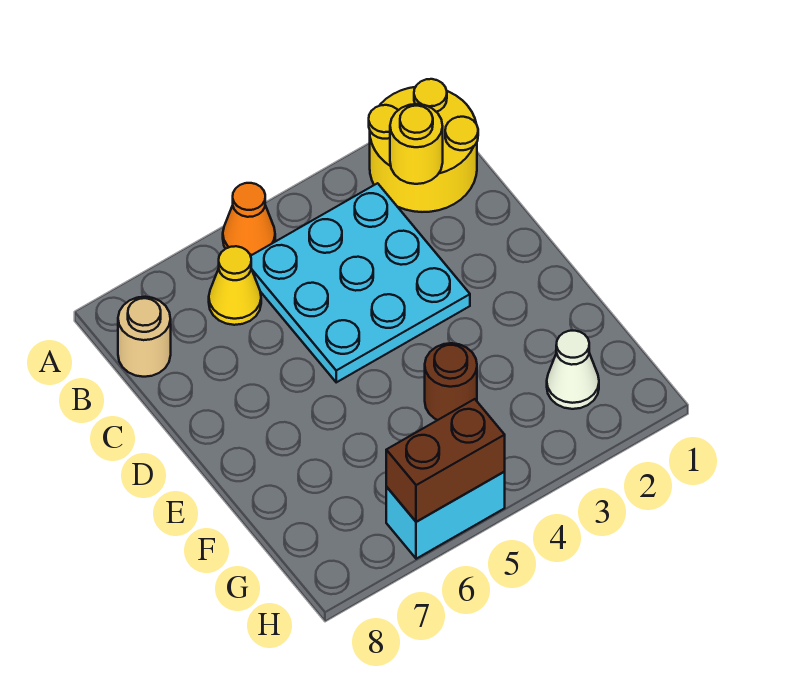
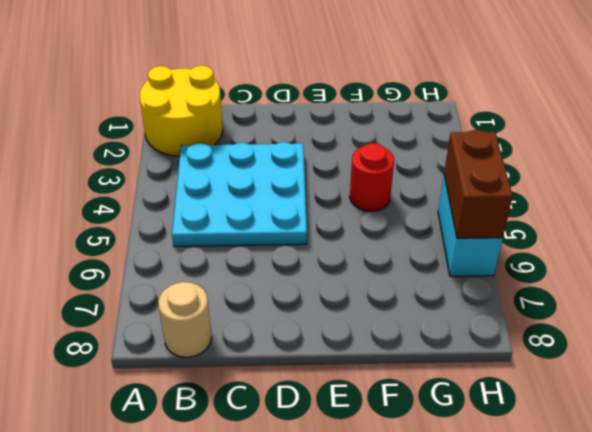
red round brick F4 level 1 -> brown round brick F4 level 1
none -> orange cone A5 level 1
none -> yellow cone B6 level 1

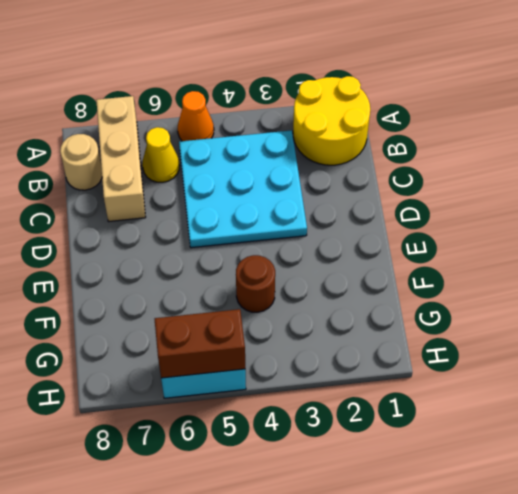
tan brick A7:C7 level 1 -> none
none -> white cone G2 level 1
none -> yellow round brick B2 level 2

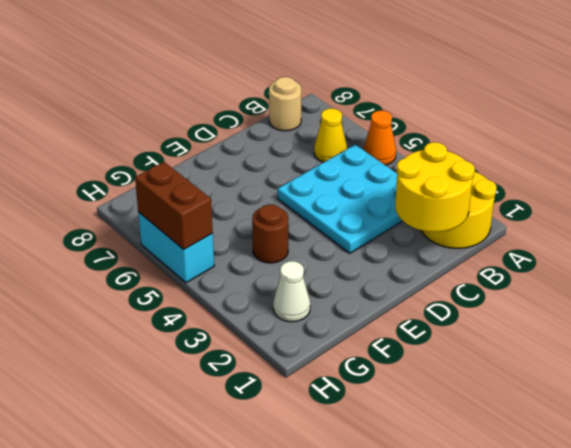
yellow round brick B1:C2 level 2 -> yellow round brick B2 level 2

